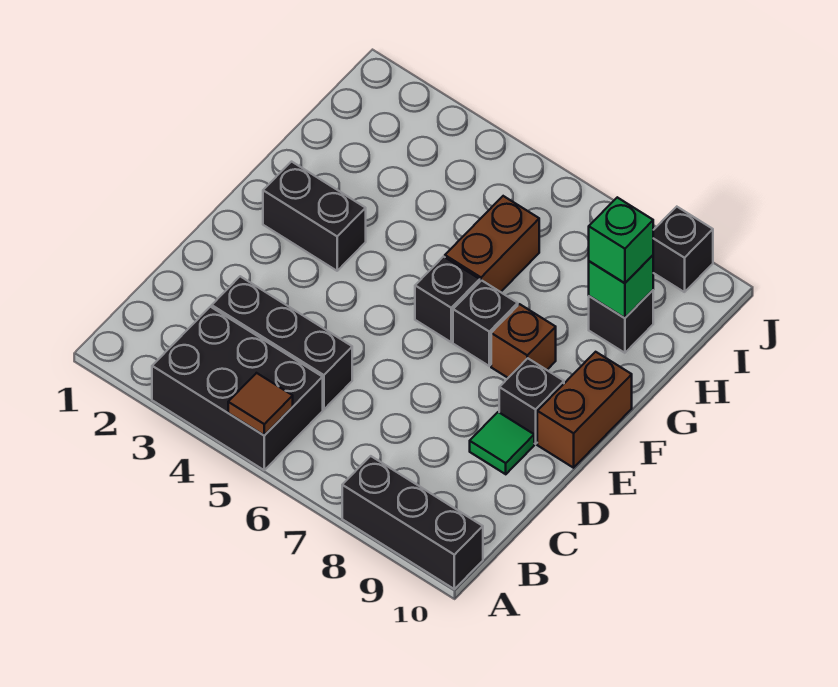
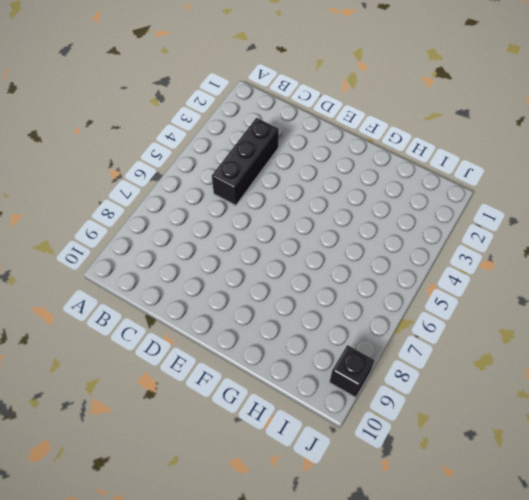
none -> black brick A3:B5 level 1
none -> black brick A8:A10 level 1
none -> green tile D9 level 1

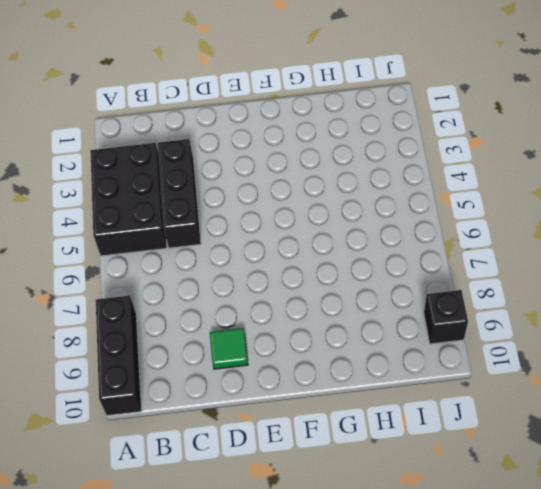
none -> black brick E9 level 1
none -> brown brick E10:F10 level 1
none -> black brick F2:F3 level 1

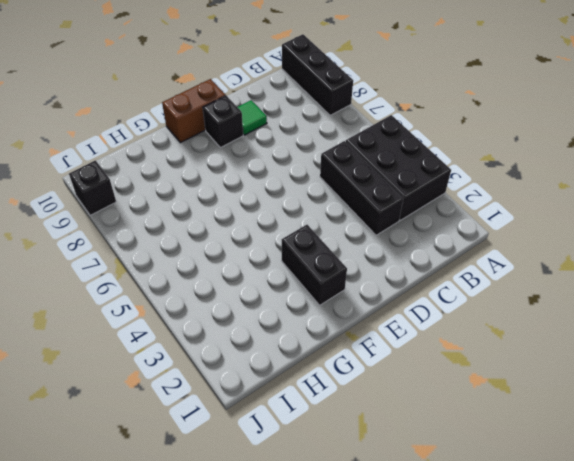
none -> black brick F6 level 1
none -> black brick F7 level 1
none -> brown brick F8 level 1

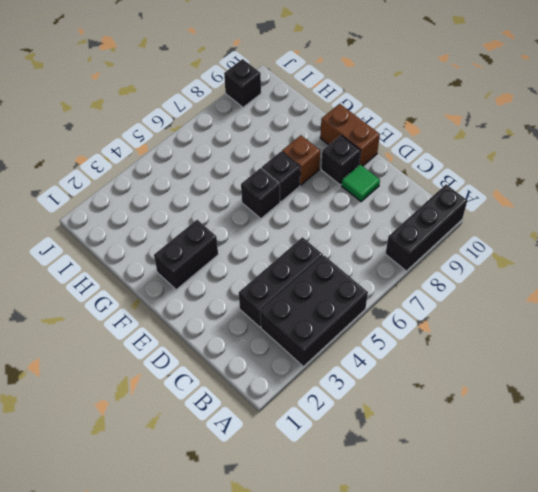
none -> brown brick G6:H6 level 1
none -> black brick H9 level 1
none -> brown tile A5 level 2

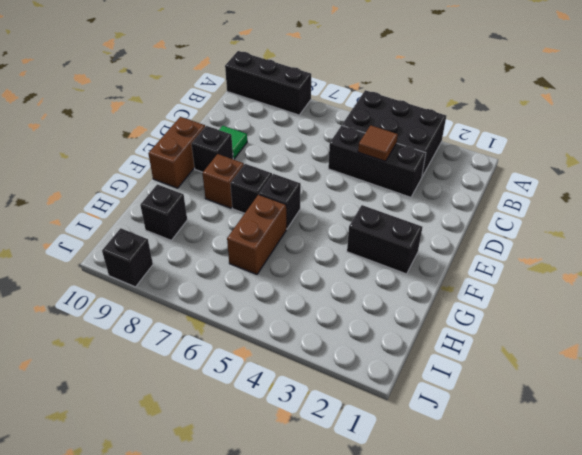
brown tile C4 level 2 -> brown tile A5 level 2
none -> green brick H9 level 2
none -> green brick H9 level 3

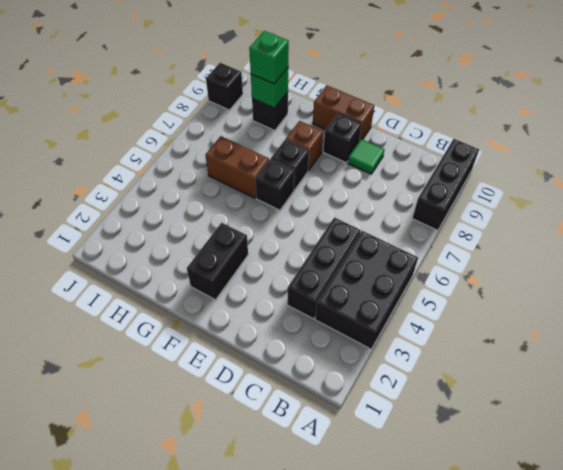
none -> brown tile A5 level 2

